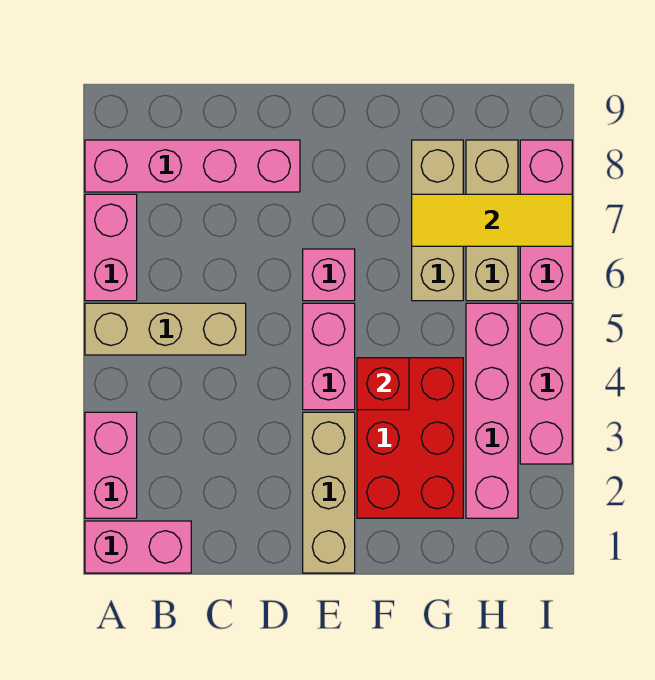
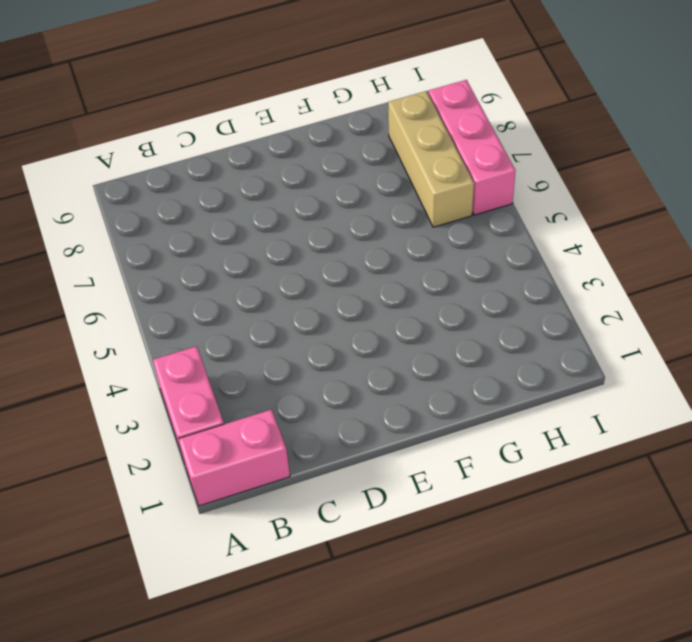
none -> tan brick A5:C5 level 1
none -> pink brick A6:A7 level 1
none -> pink brick A8:D8 level 1

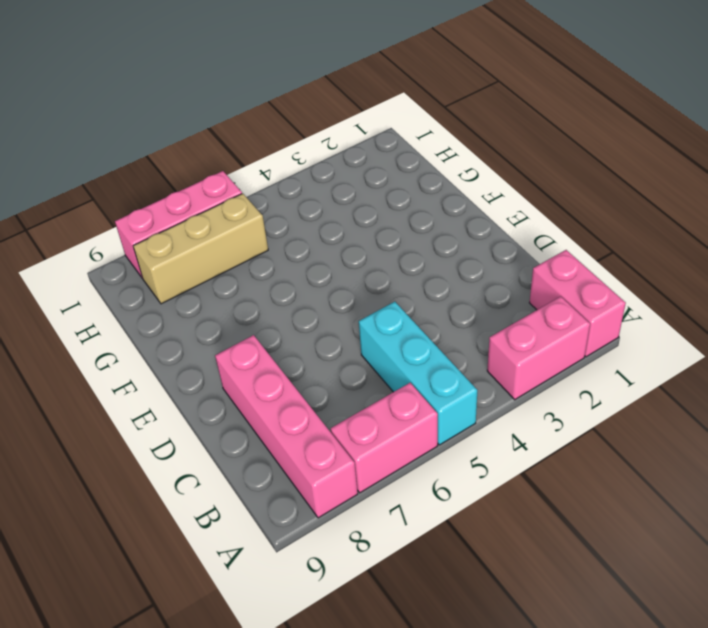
cyan brick A5:C5 level 1 -> tan brick A5:C5 level 1
none -> tan brick E1:E3 level 1
none -> pink brick E4:E5 level 1
none -> pink brick E6 level 1

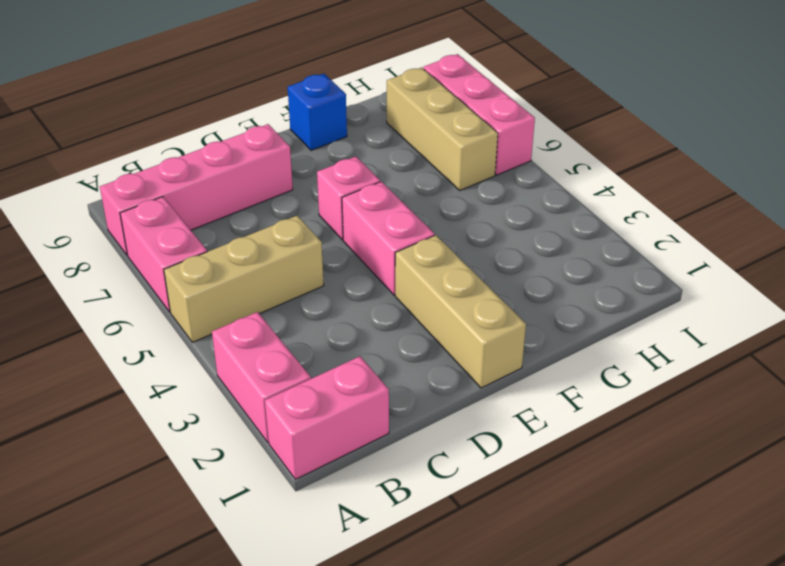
blue brick F9 level 1 -> none
none -> red brick F2:G4 level 1
none -> tan brick G6:G8 level 1
none -> pink brick H2:H5 level 1

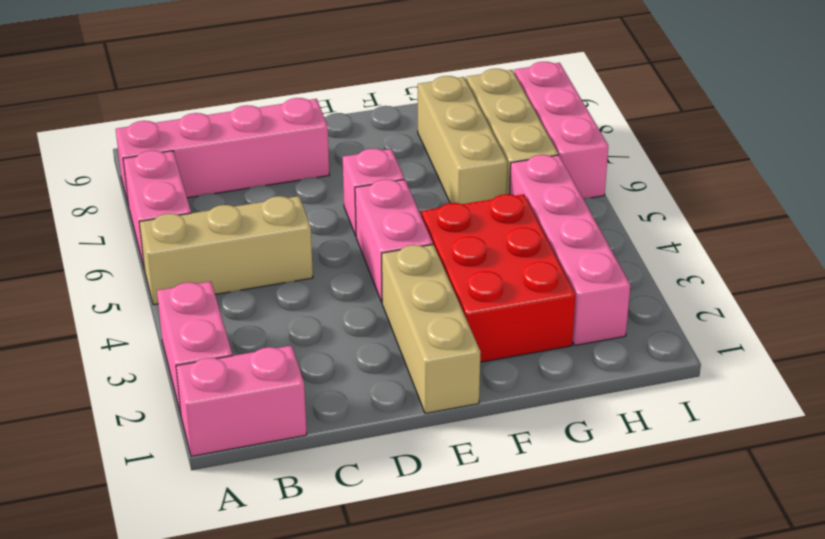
none -> pink brick I3:I5 level 1
none -> red brick F4 level 2
none -> yellow tile G7:I7 level 2

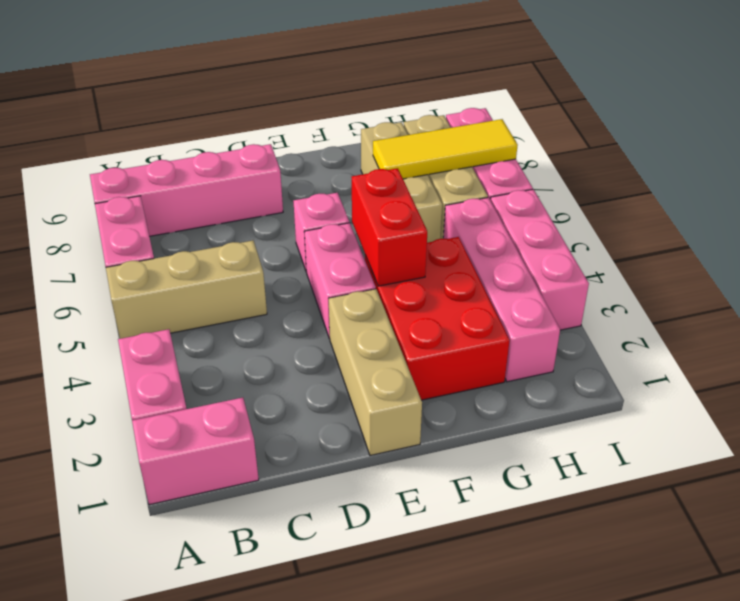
red brick F4:F5 level 2 -> red brick F4 level 2

